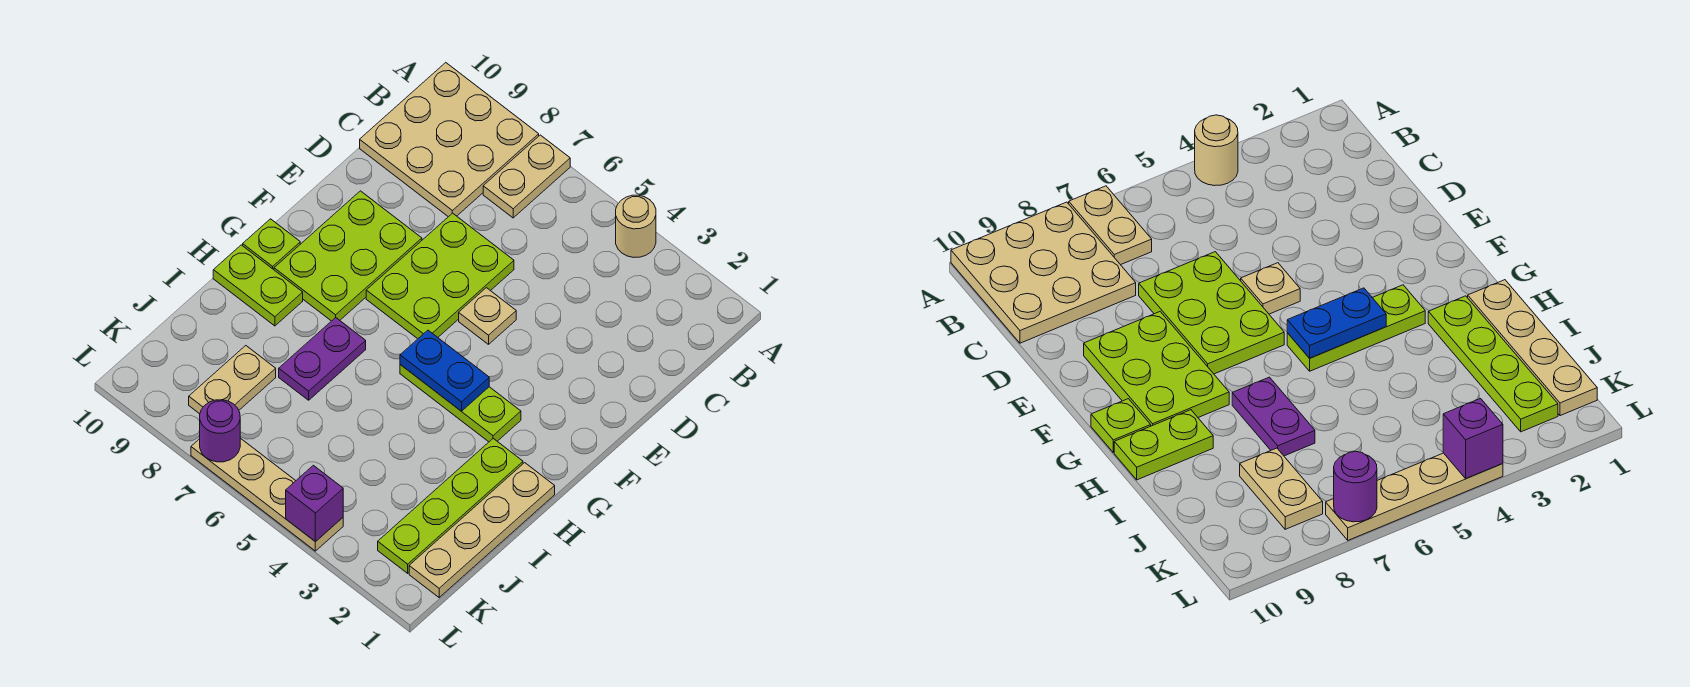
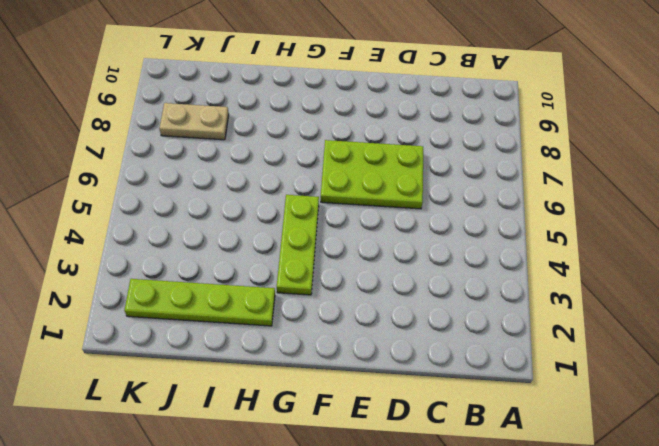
none -> tan round brick A4 level 1
none -> tan plate A7:B7 level 1
none -> tan plate A8:C10 level 1

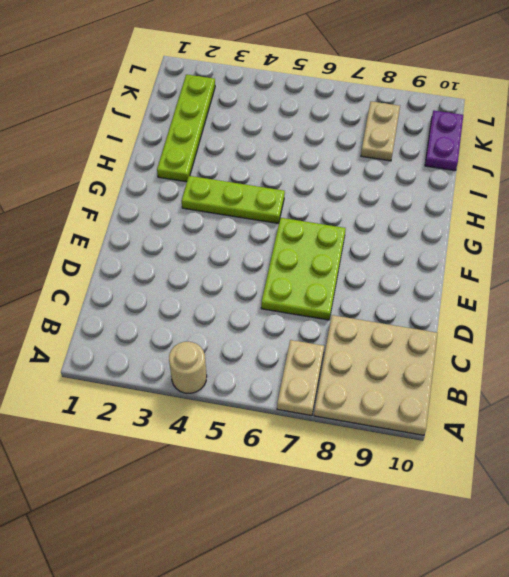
purple plate J10:K10 level 1 -> purple plate H7:I7 level 1
none -> tan plate E5 level 1
none -> lime plate E8:G9 level 1
none -> lime plate G10 level 1

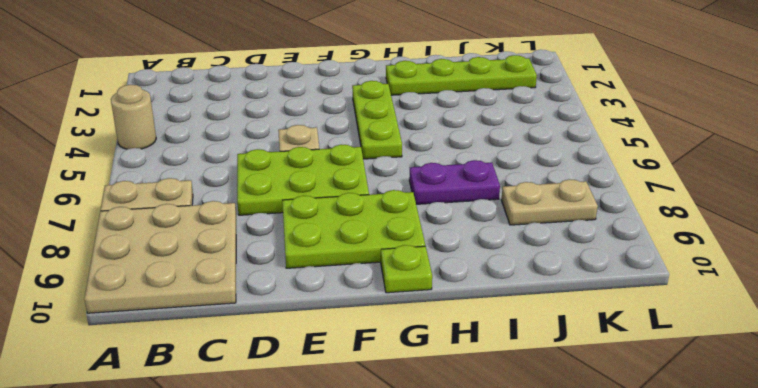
none -> tan plate H1:K1 level 1
none -> lime plate H9:H10 level 1
none -> tan plate L4:L7 level 1

